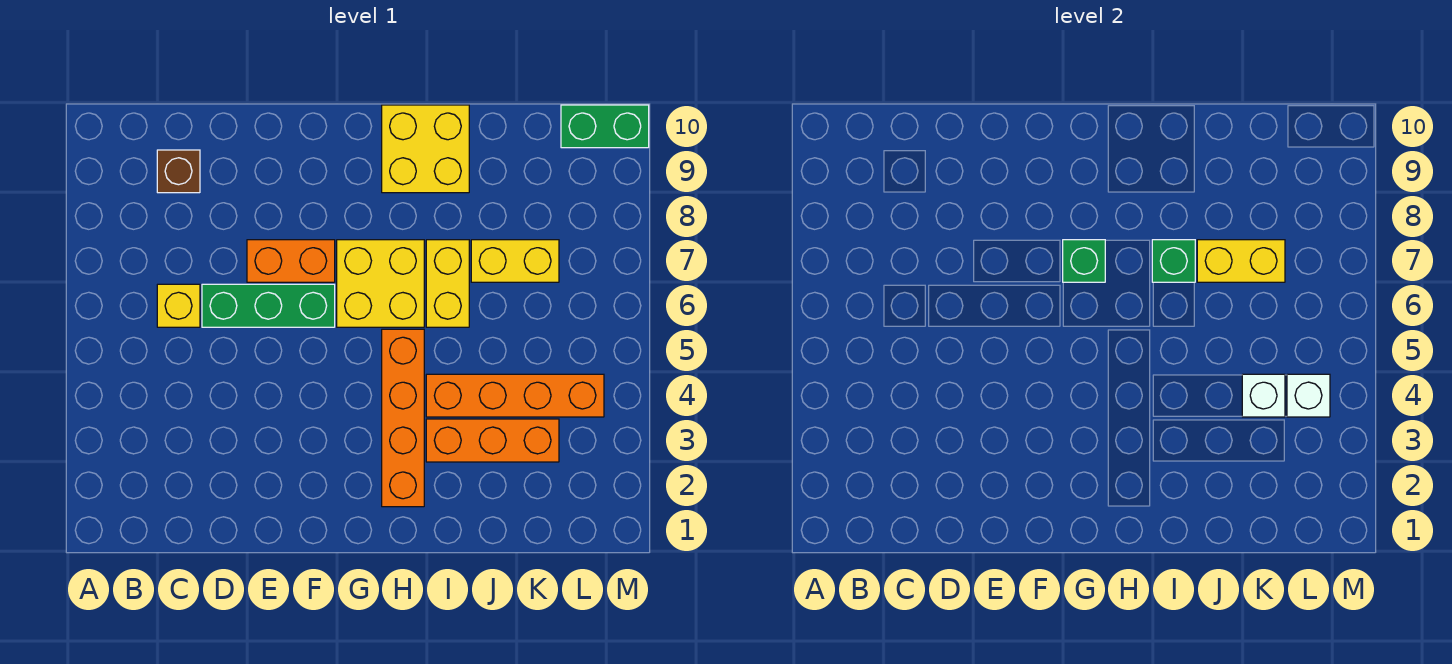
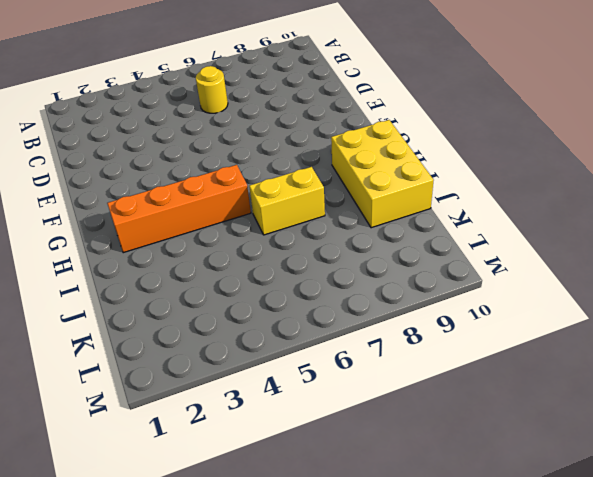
yellow round brick C6 level 1 -> yellow brick C6 level 1
yellow brick H9:J10 level 1 -> yellow brick H9:I10 level 1
none -> brown brick C9 level 1
none -> green brick D6:F6 level 1
none -> orange brick E7:F7 level 1

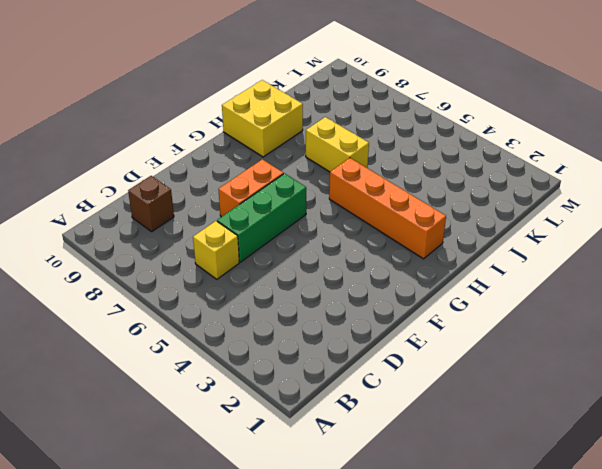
none -> yellow brick G6:H7 level 1
none -> orange brick I3:K3 level 1
none -> orange brick I4:L4 level 1

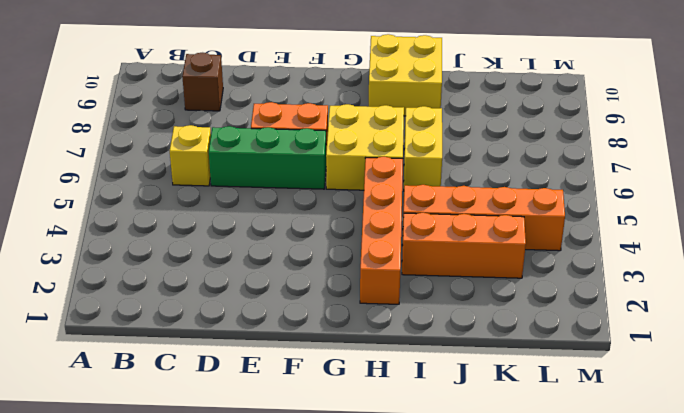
none -> yellow brick J7:K7 level 1
none -> green brick L10:M10 level 1
none -> green brick G7 level 2

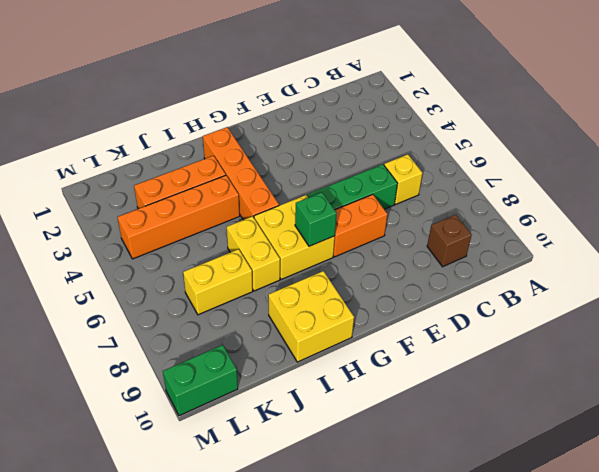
none -> green brick I7 level 2
none -> yellow brick J7:K7 level 2
none -> white brick K4 level 2

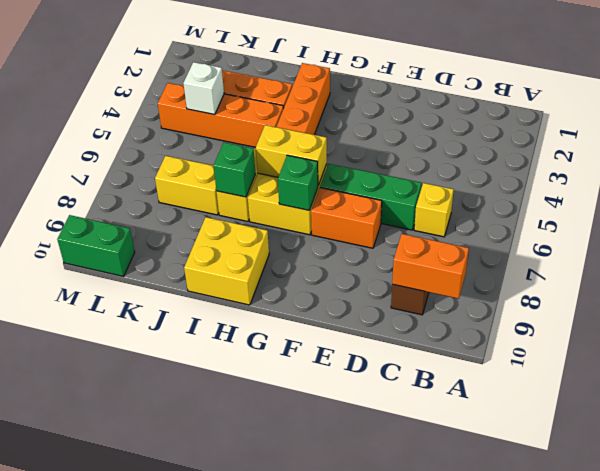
orange brick B9:C9 level 2 -> none
yellow brick G6:H6 level 2 -> yellow brick J7:K7 level 2
none -> white brick L4 level 2

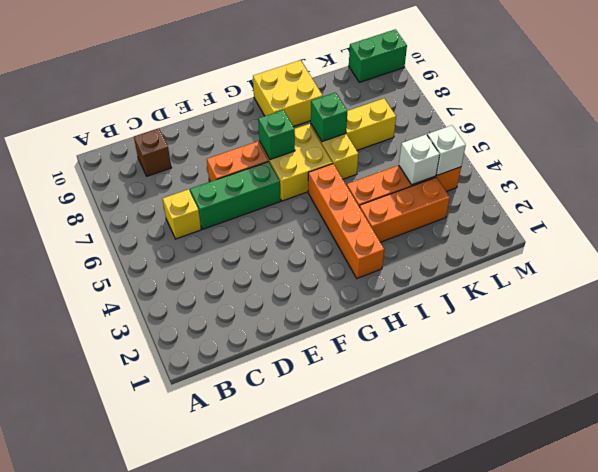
none -> yellow brick J7:K7 level 2

